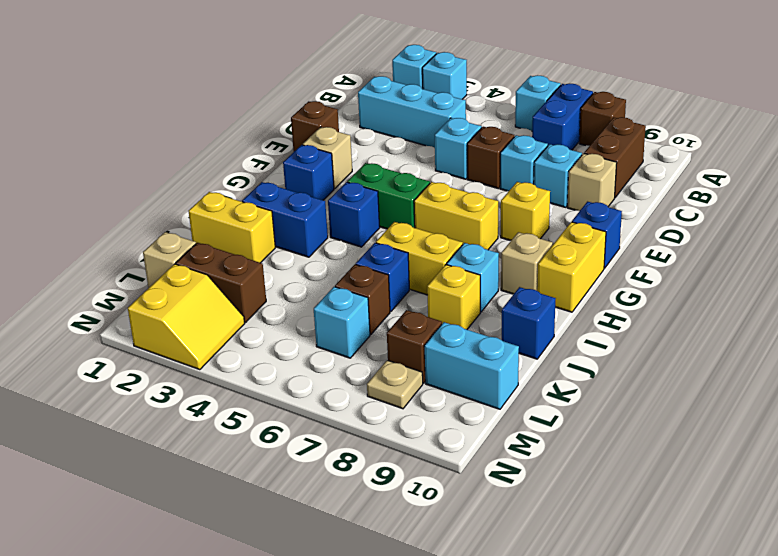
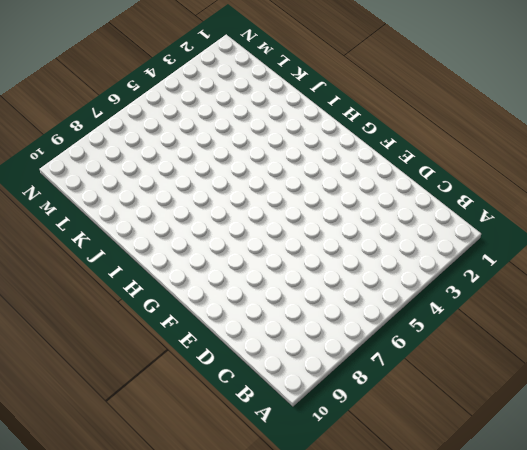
none -> cyan brick A2 level 1
none -> cyan brick A3 level 1
none -> cyan brick A6 level 1
none -> blue brick A7:B7 level 1

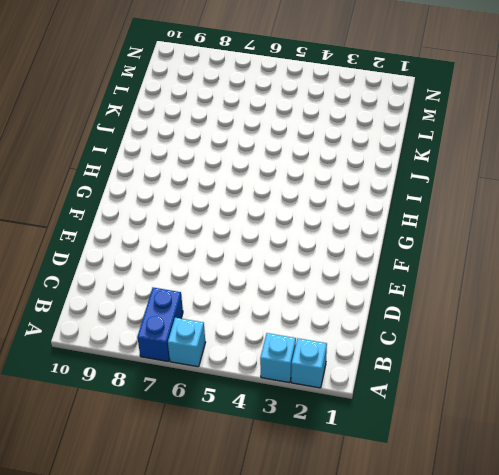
none -> brown brick A8 level 1
none -> brown brick B9:C9 level 1
none -> cyan brick C2:C4 level 1
none -> cyan brick D5 level 1

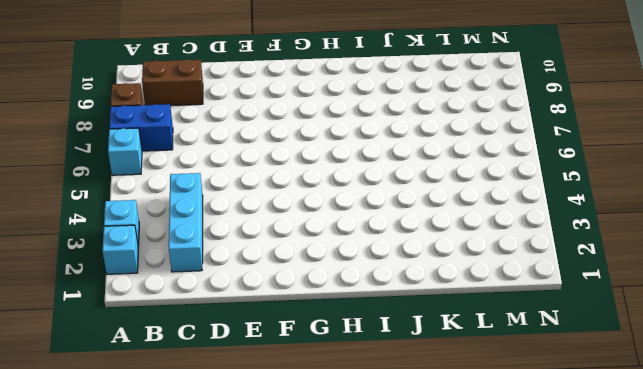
none -> cyan brick D5 level 1
none -> brown brick D6 level 1
none -> cyan brick D7 level 1
none -> cyan brick D8 level 1

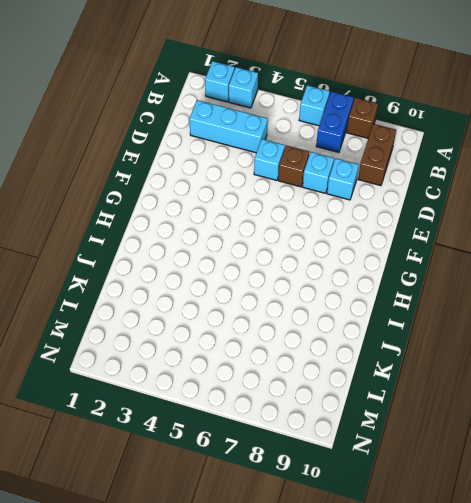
none -> tan brick D9 level 1
none -> brown brick E1 level 1
none -> tan brick F2 level 1
none -> yellow brick F8 level 1

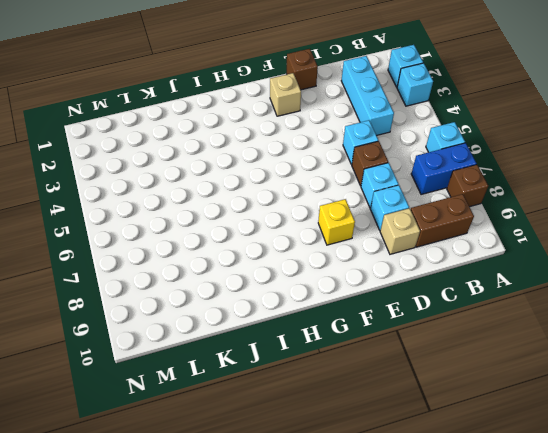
none -> blue brick F10 level 1
none -> blue brick G2 level 1
none -> green brick G4:G5 level 1
none -> yellow brick G6:G7 level 1

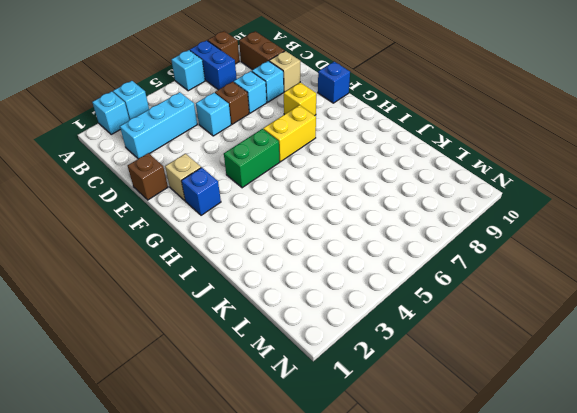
none -> yellow brick G10:H10 level 1
none -> blue brick H4 level 1
none -> tan brick H9 level 1
none -> blue brick I2:I3 level 1

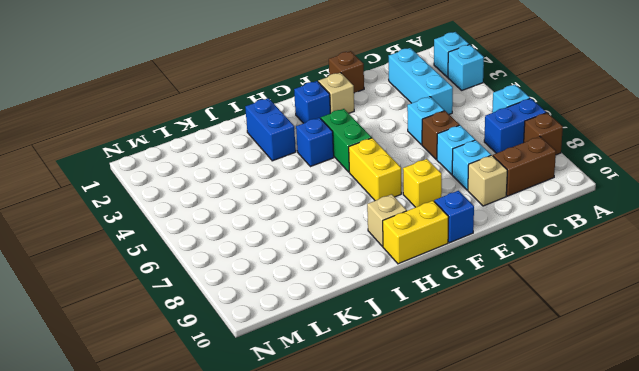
none -> yellow brick I6:I7 level 1
none -> cyan brick I8 level 1
none -> yellow brick J1:J2 level 1
none -> blue brick J6 level 1

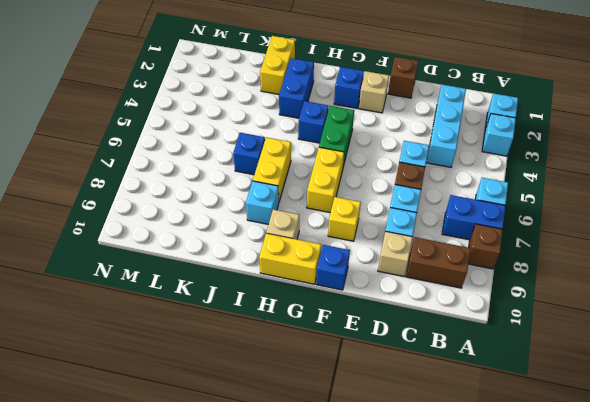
none -> yellow brick J8 level 1
none -> blue brick J10 level 1
none -> brown brick K6 level 1
none -> tan brick L1 level 1

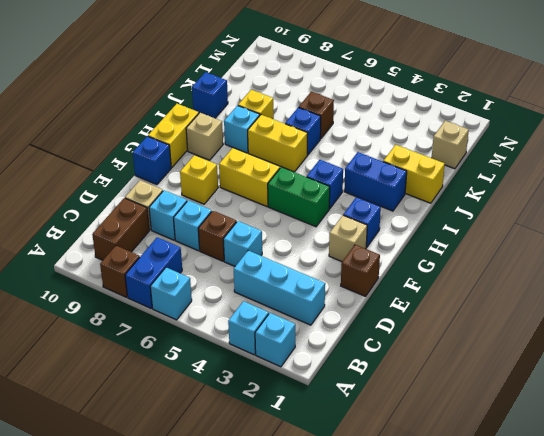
none -> brown brick L2:L3 level 1
none -> cyan brick L6 level 1
none -> brown brick L8 level 1
none -> cyan brick L9:L10 level 1

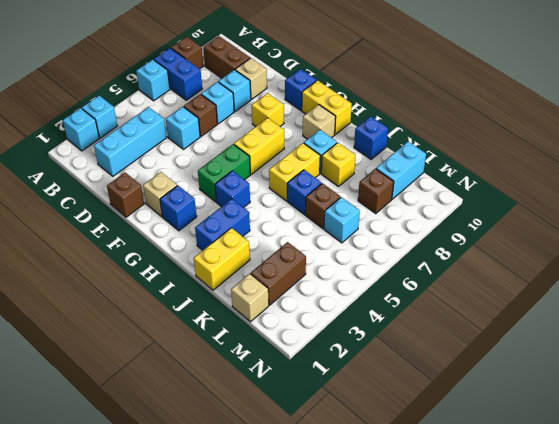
none -> yellow slope M2:N3 level 1 top 2
none -> tan plate M8 level 1

